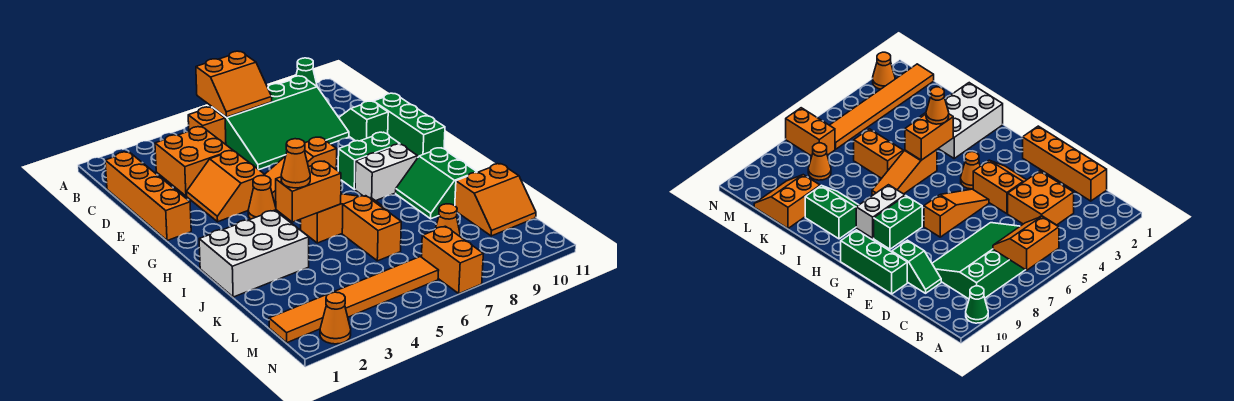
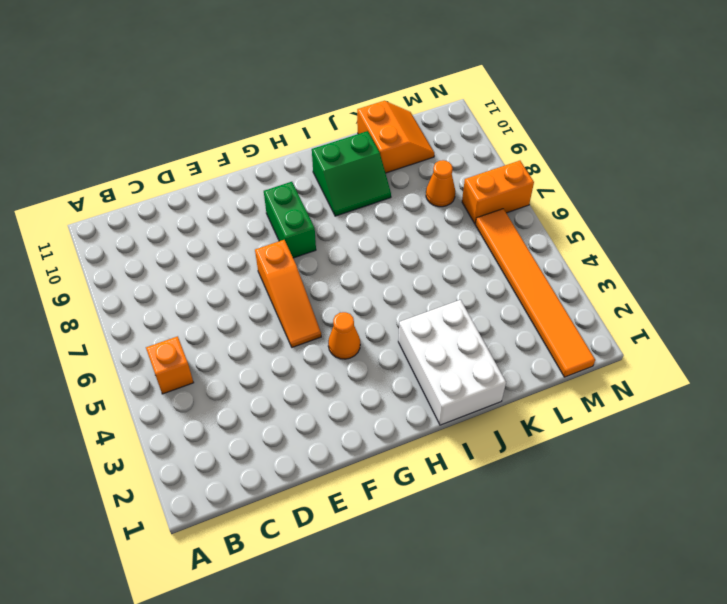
none -> green cone A10 level 1
none -> green slope B6:D9 level 1 top B
none -> orange brick C1:F1 level 1

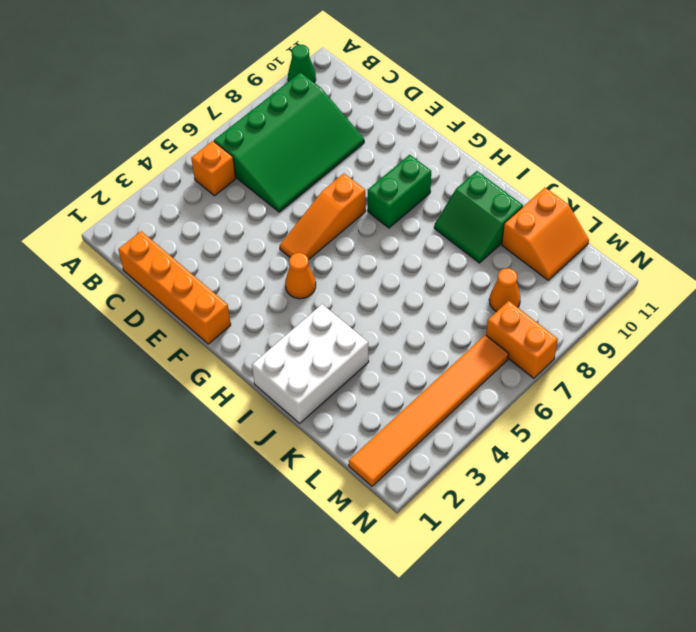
none -> orange brick C3:D4 level 1
none -> green slope D10:E10 level 1 top E
none -> orange slope E3:F4 level 1 top 4

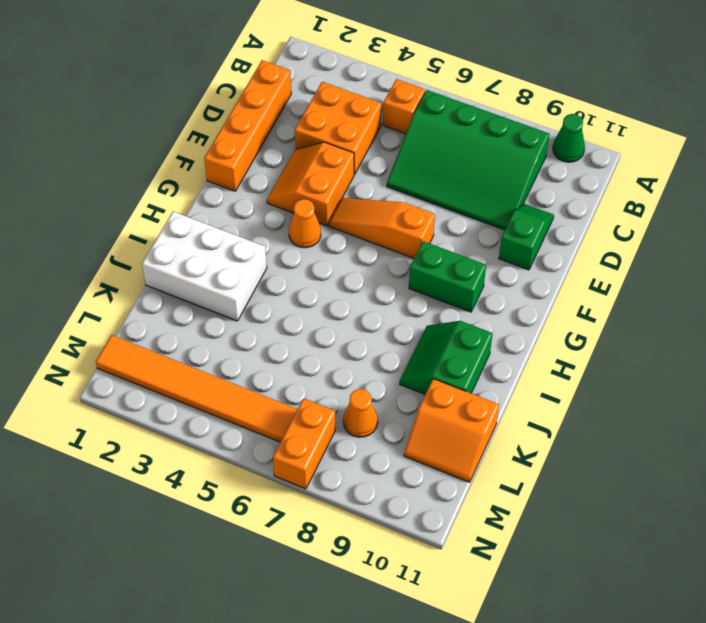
none -> green brick E11:G11 level 1
none -> white brick H8:H9 level 1
none -> orange slope I5:I7 level 1 top 5

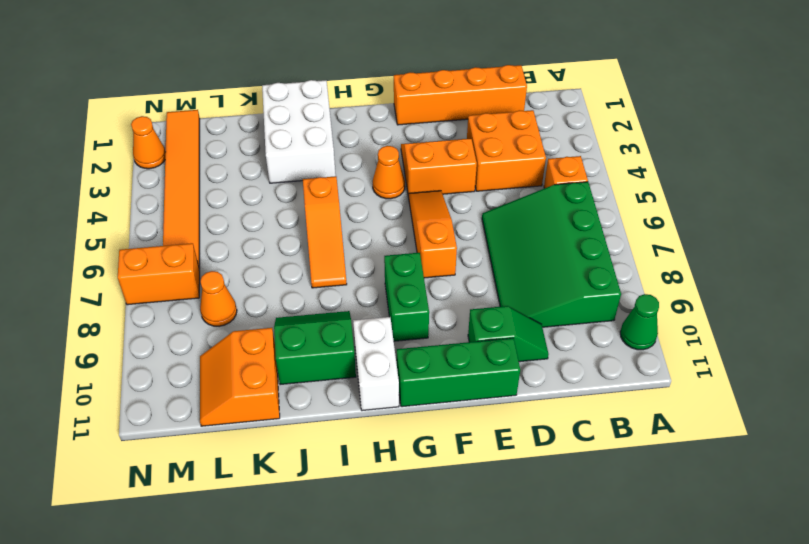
white brick H10:H11 level 1 -> white brick H8:H9 level 1
none -> orange brick J6:K6 level 1
none -> orange slope A6:B7 level 2 top A
none -> orange brick I4:I5 level 2

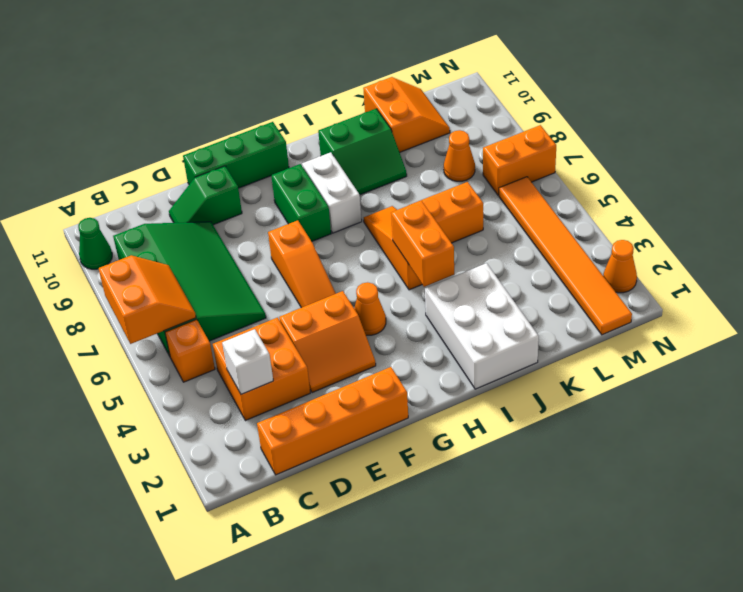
white brick C3 level 2 -> none
none -> orange cone I4 level 3

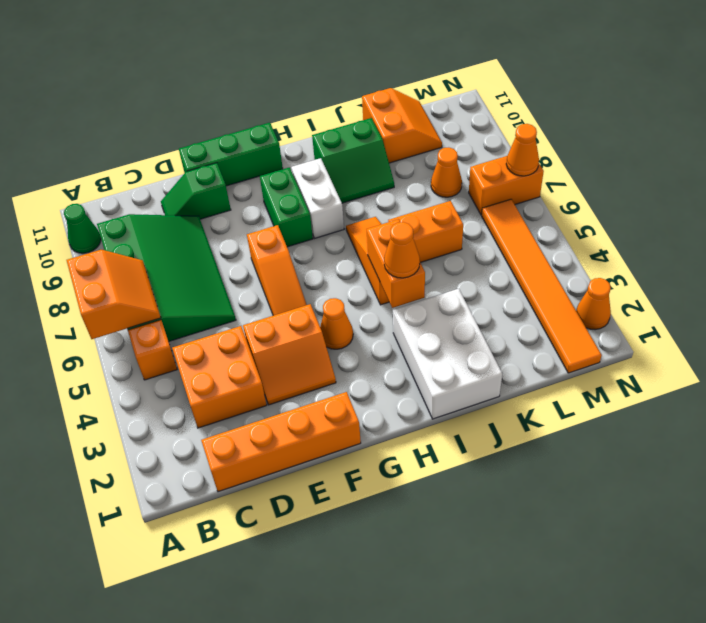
orange cone N7 level 2 -> none

